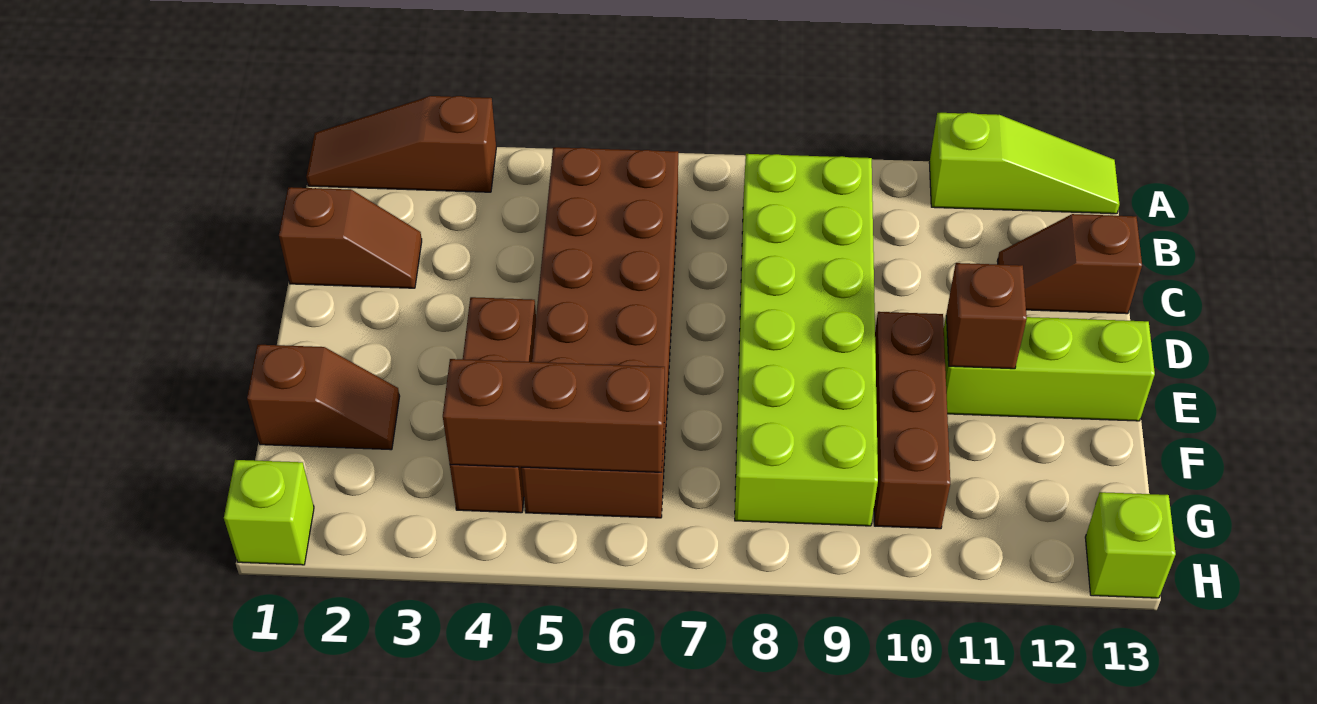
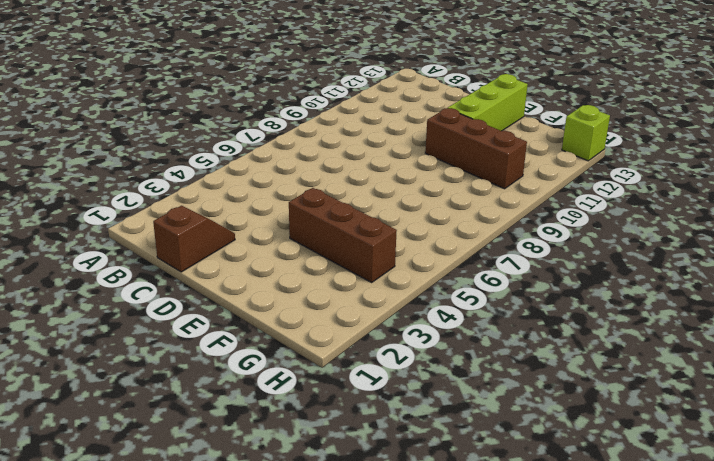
none -> brown slope A1:A3 level 1 top 3
none -> lime slope A11:A13 level 1 top 11
none -> brown brick B5:G6 level 1

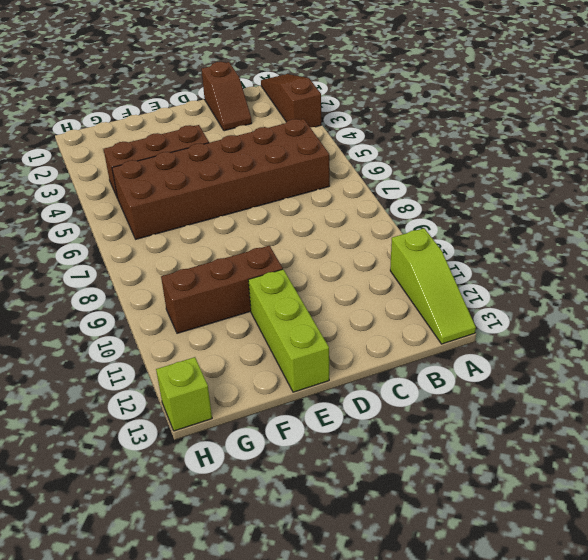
none -> lime brick B8:G9 level 1
none -> brown slope C12:C13 level 1 top 13
none -> brown slope F1:F2 level 1 top 1

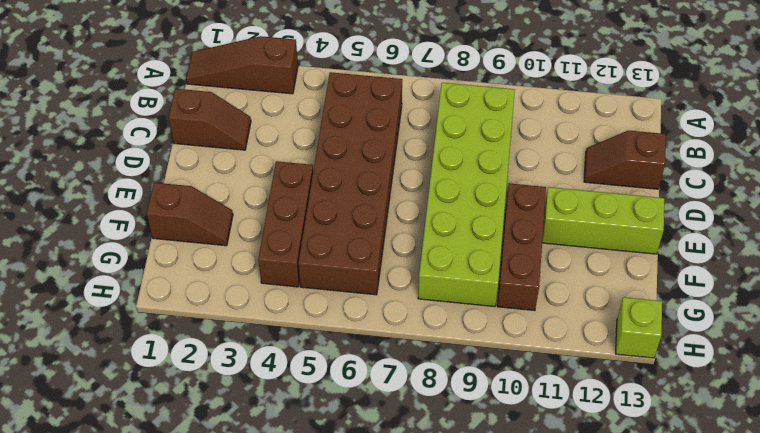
none -> lime slope A11:A13 level 1 top 11
none -> lime brick H1 level 1
none -> brown brick E11 level 2

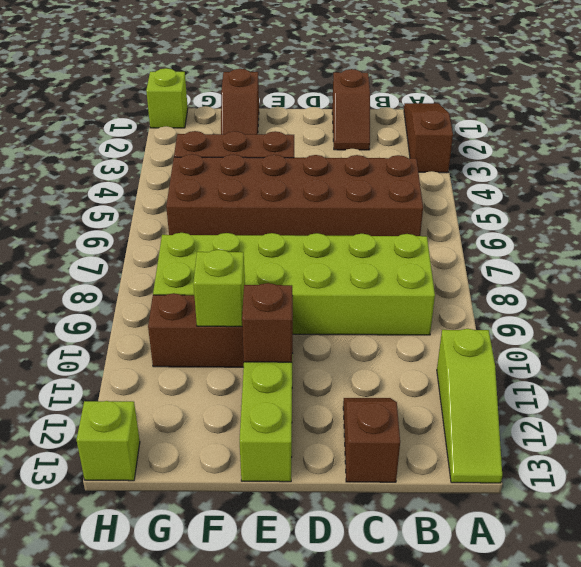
lime brick F10 level 2 -> none
none -> brown brick G4:G6 level 2

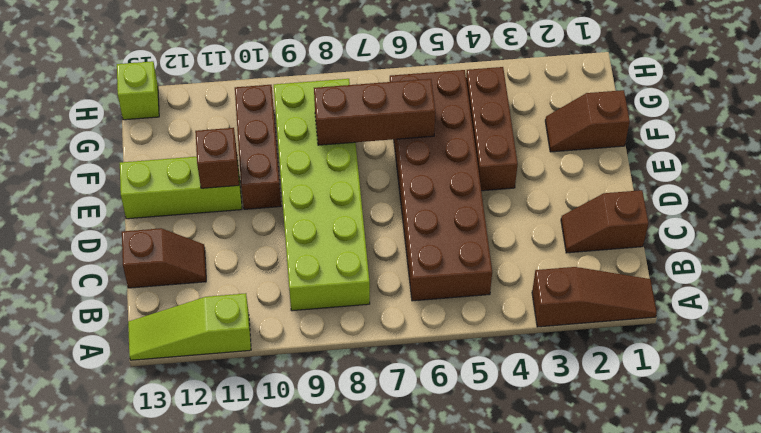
brown brick F6:F8 level 2 -> brown brick G4:G6 level 2
none -> lime brick H1 level 1

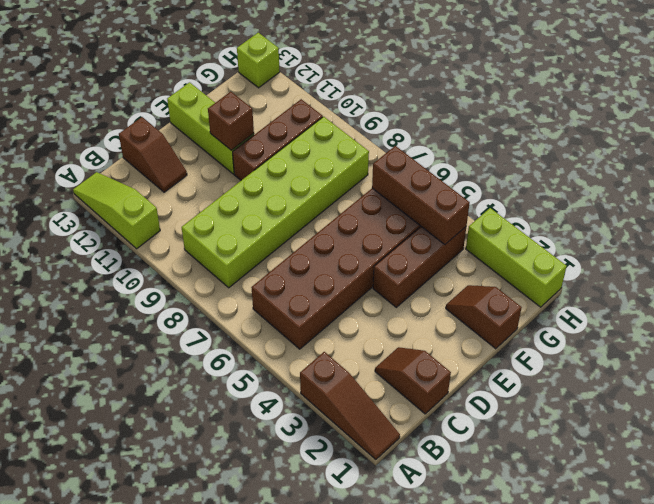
lime brick H1:H3 level 1 -> lime brick H1 level 1

